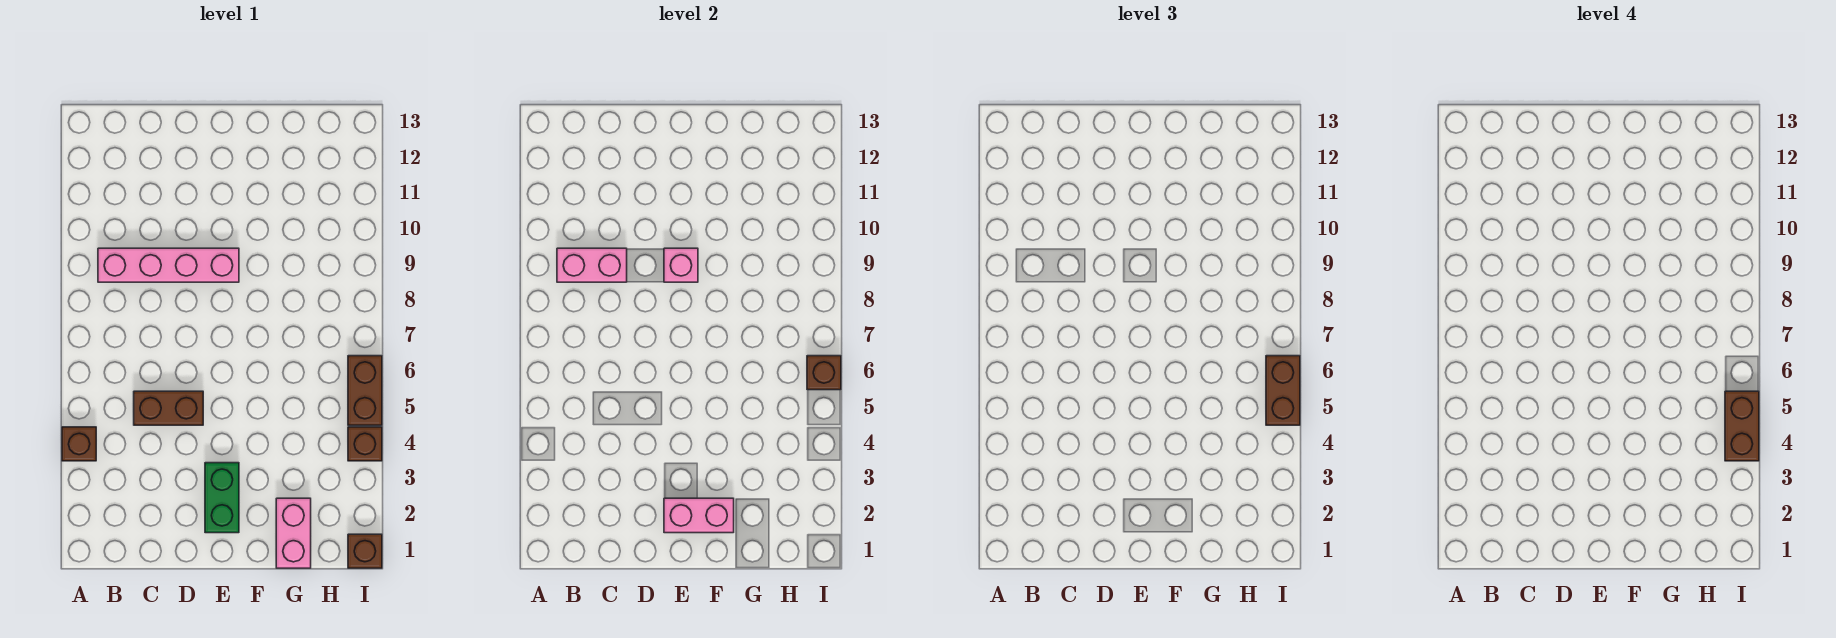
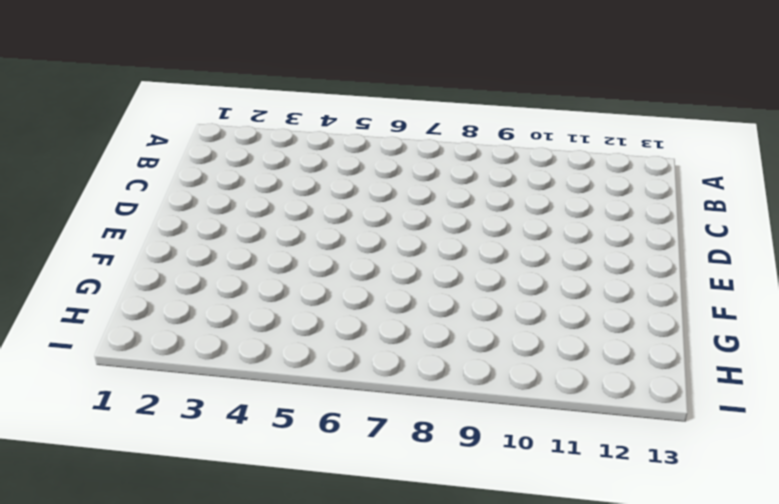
none -> brown brick A4 level 1
none -> pink brick B9:E9 level 1
none -> brown brick C5:D5 level 1

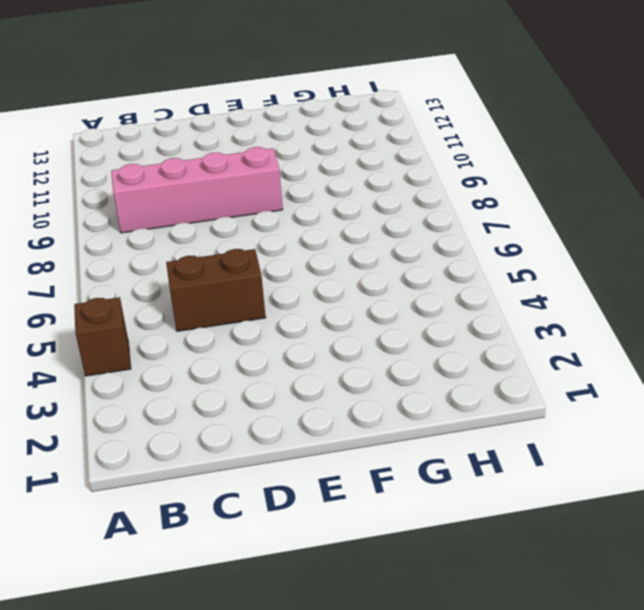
none -> green brick E2:E3 level 1
none -> pink brick G1:G2 level 1
none -> brown brick I1 level 1

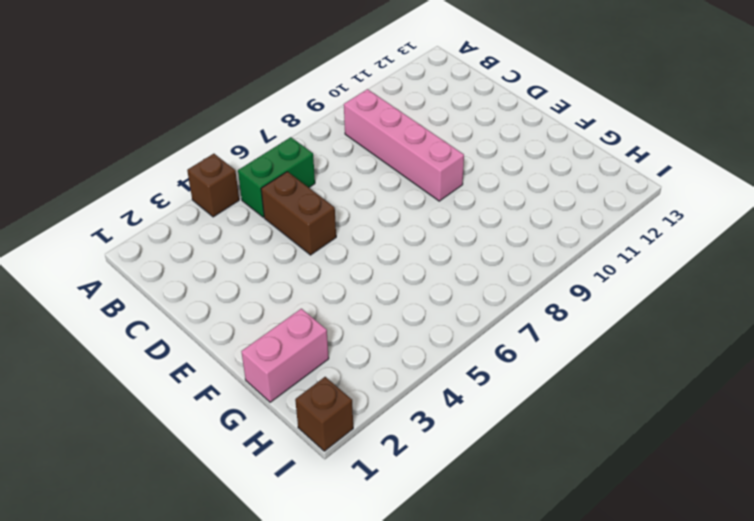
green brick B5:B6 level 1 -> green brick E2:E3 level 1
none -> brown brick I4 level 1
none -> brown brick I5:I6 level 1
none -> pink brick B9:C9 level 2

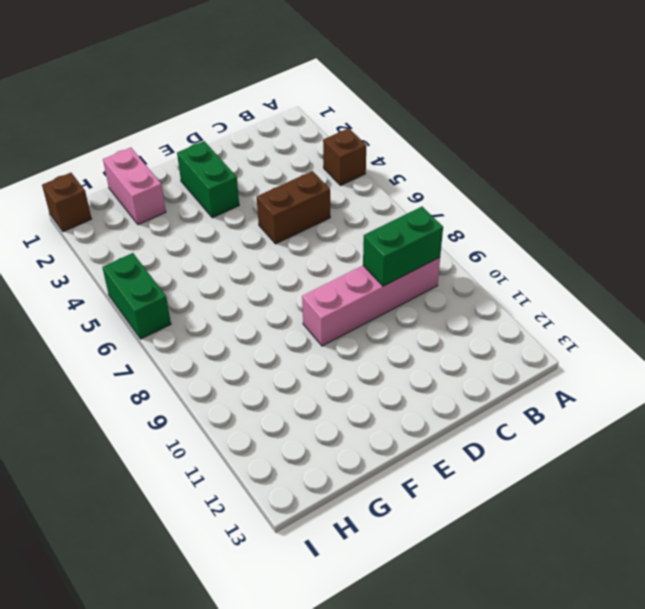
green brick B9:C9 level 2 -> pink brick B9:C9 level 2
green brick I5:I6 level 1 -> brown brick I5:I6 level 1
none -> brown brick I4 level 1
none -> pink brick E2:F2 level 2
none -> pink brick E9 level 2

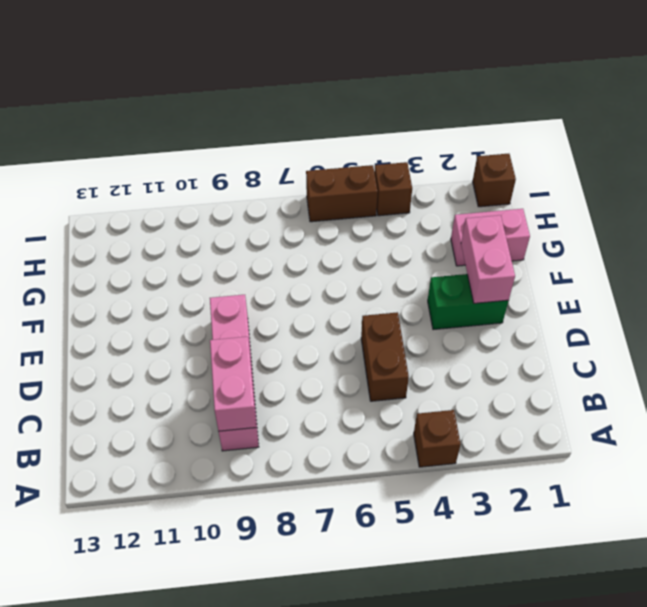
none -> pink brick E9 level 2
none -> brown brick I6 level 2
none -> brown brick I5:I6 level 3

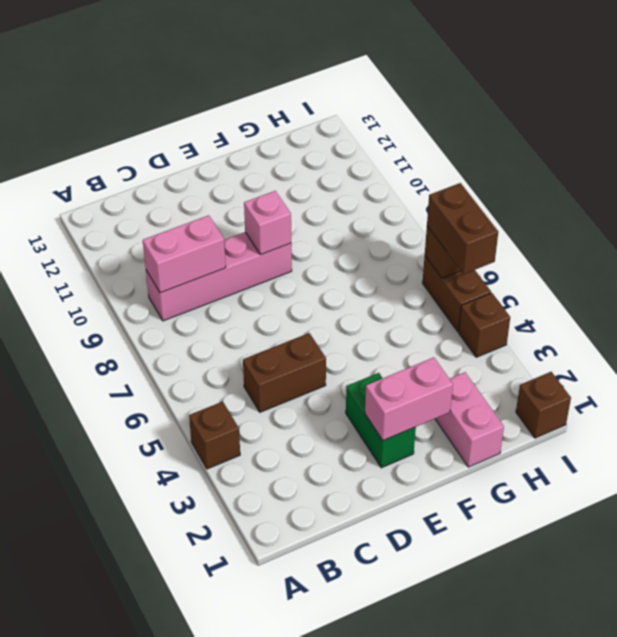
none -> brown brick I4:I5 level 4

